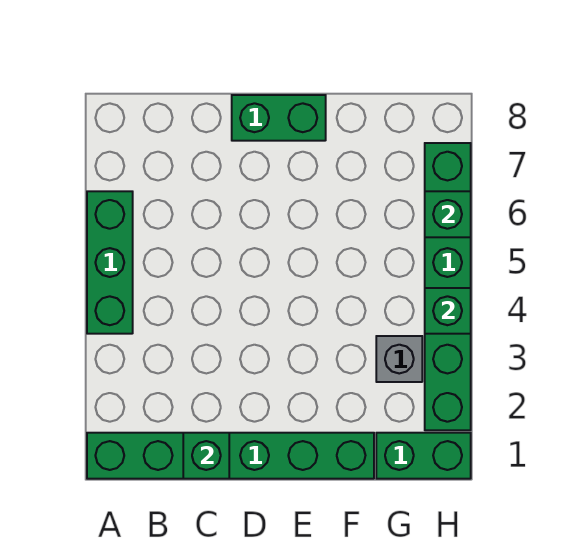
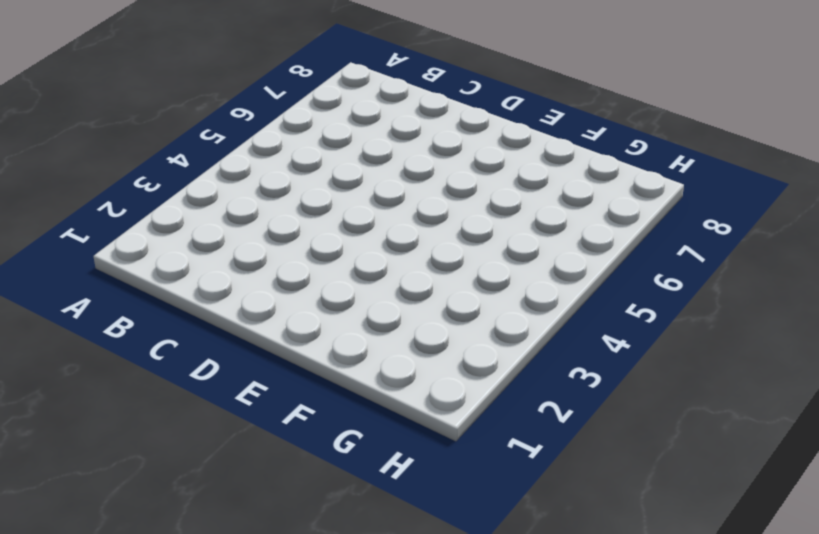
none -> green brick A1:F1 level 1
none -> green brick A4:A6 level 1

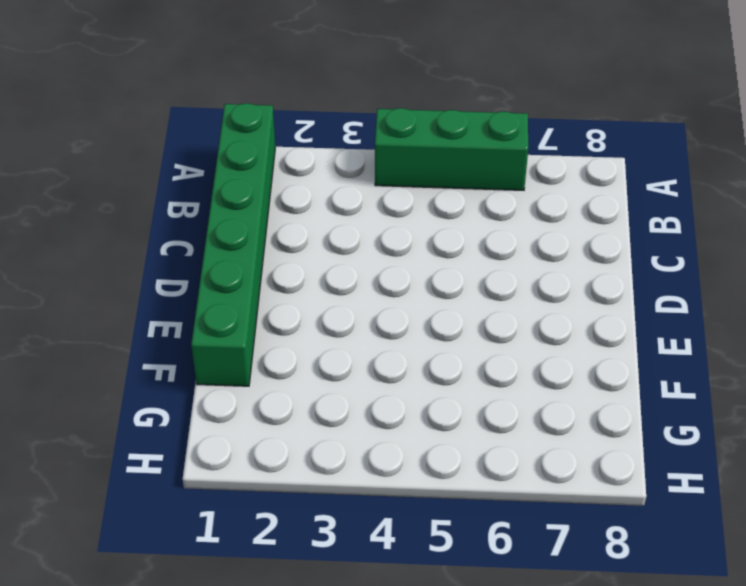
none -> green brick D8:E8 level 1
none -> green brick G1:H1 level 1

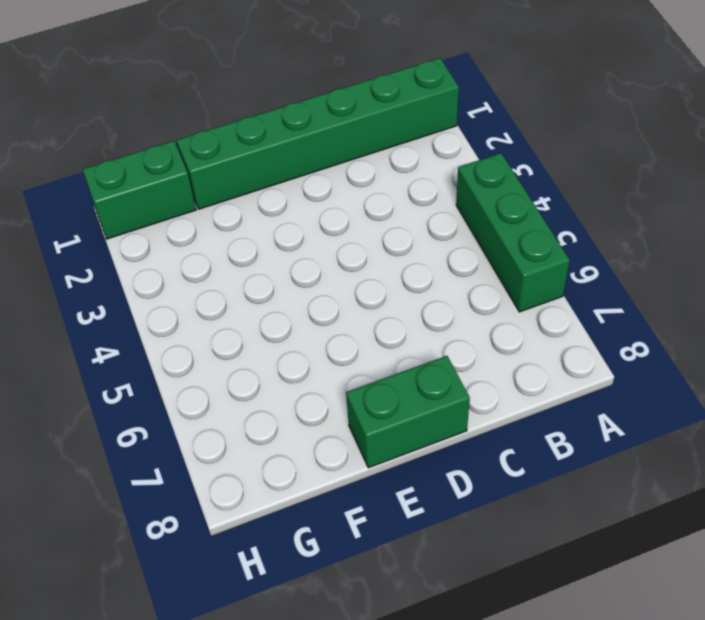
none -> grey brick G3 level 1
none -> green brick H2:H7 level 1

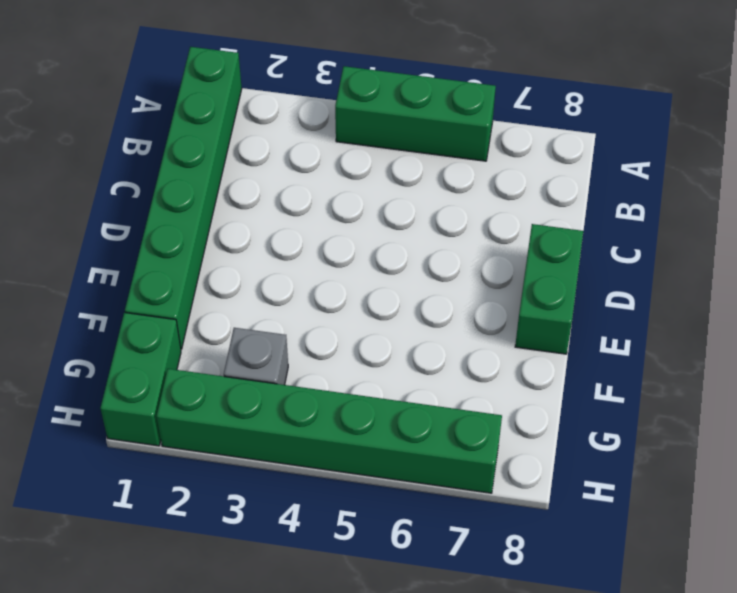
none -> green brick C1 level 2
none -> green brick H4 level 2

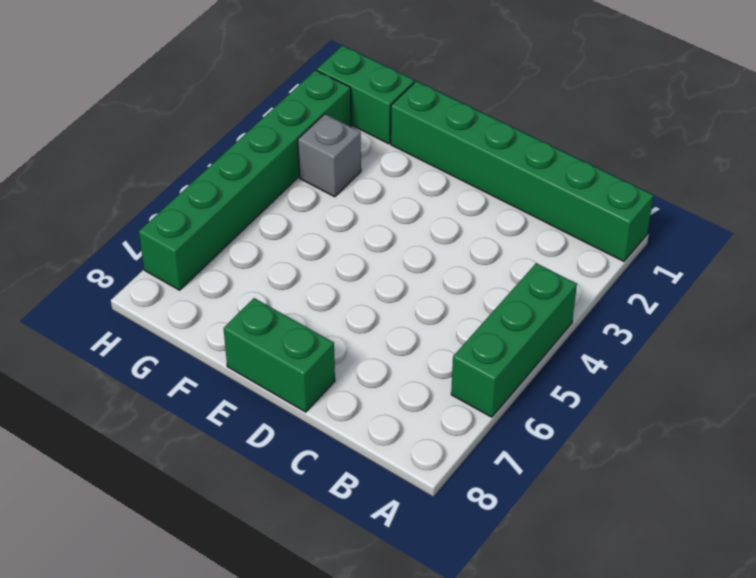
none -> green brick C1 level 2
none -> green brick H4 level 2

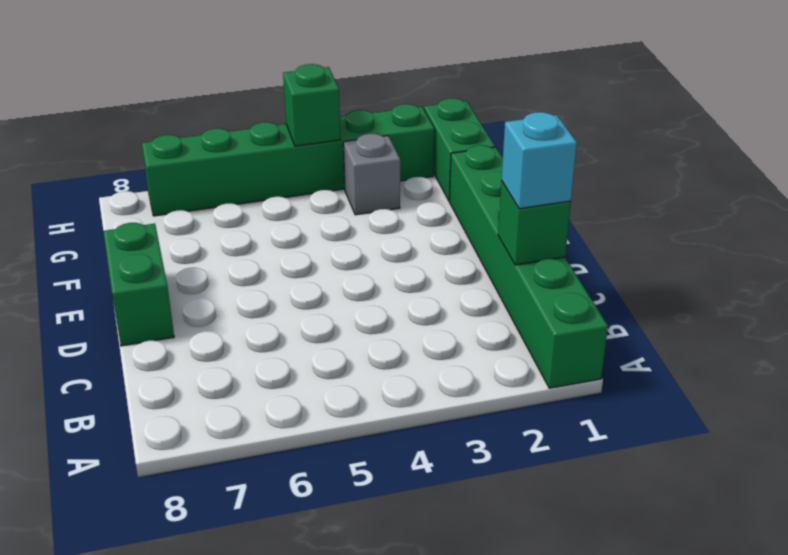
cyan brick C1 level 3 -> none
none -> green brick A4:A6 level 1
none -> green brick H6 level 2

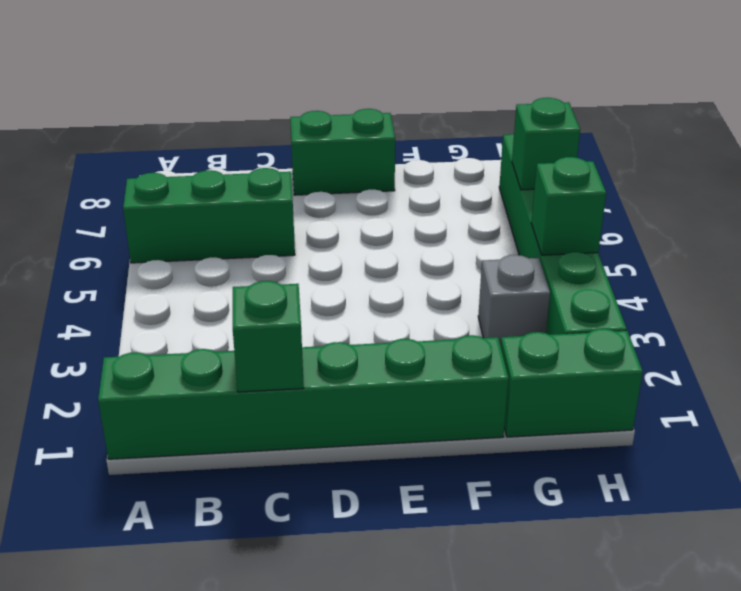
green brick A6:C6 level 1 -> green brick A4:A6 level 1

